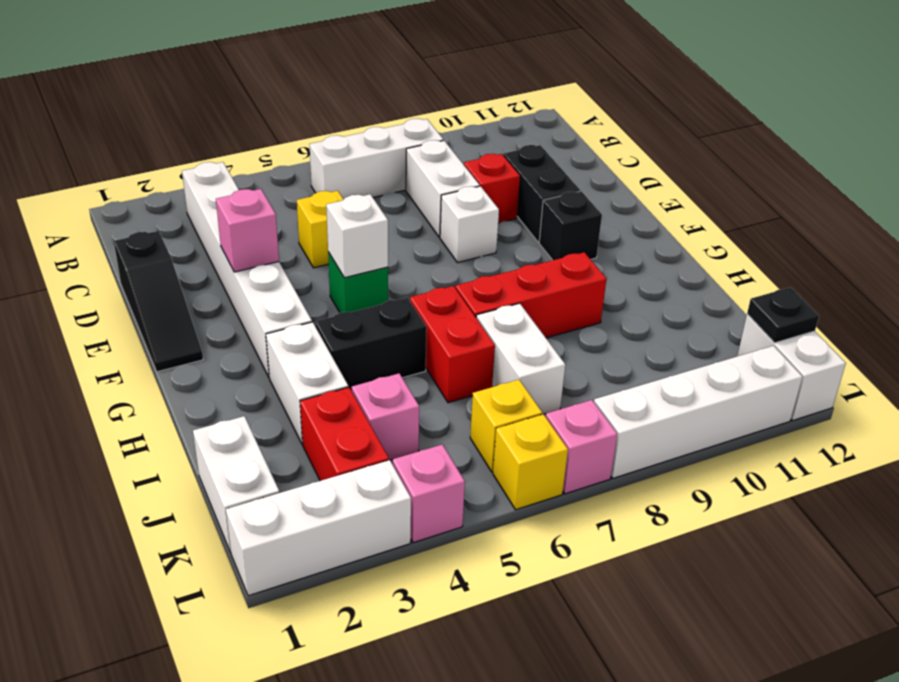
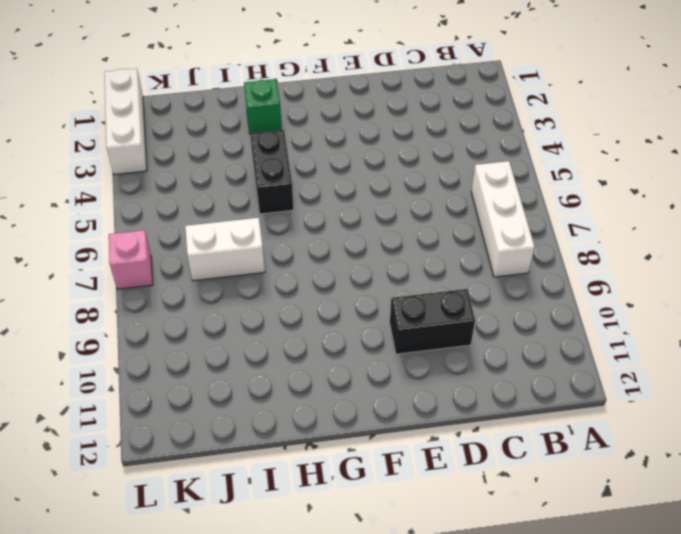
green brick H2 level 1 -> green brick F5 level 1
none -> white brick B3:G3 level 1
none -> white brick C8:D8 level 1
none -> black slope D1:F1 level 1 top D

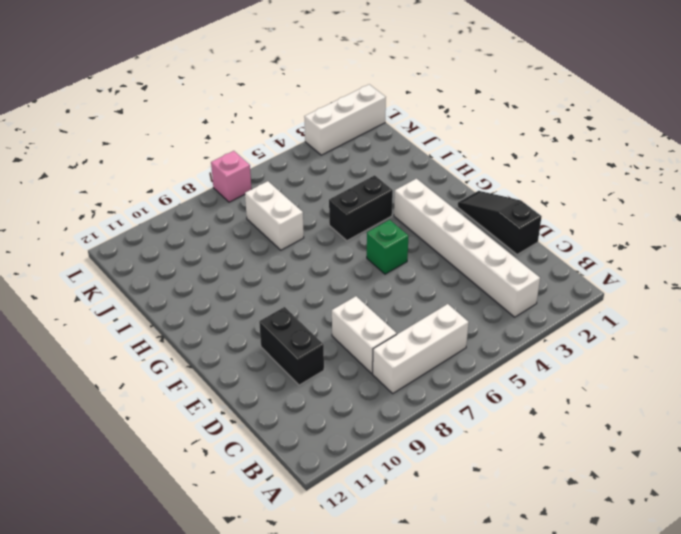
none -> yellow brick D5 level 1
none -> red brick D9 level 1
none -> white brick E8 level 1

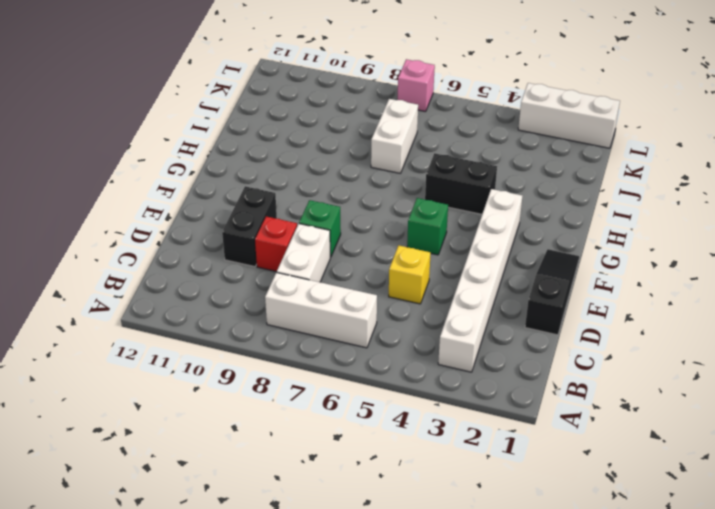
green brick E8 level 1 -> white brick E8 level 1
none -> black brick F10 level 1
none -> white brick H3:I3 level 1
none -> red brick H6:I6 level 1

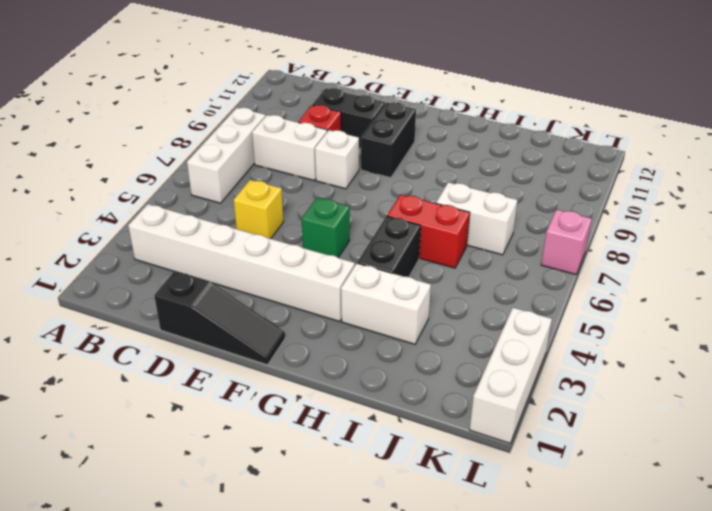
black brick F9:F10 level 1 -> black brick F10 level 1
none -> red brick H7:H9 level 1
none -> white brick J1:K1 level 1
none -> red brick J3:K3 level 1

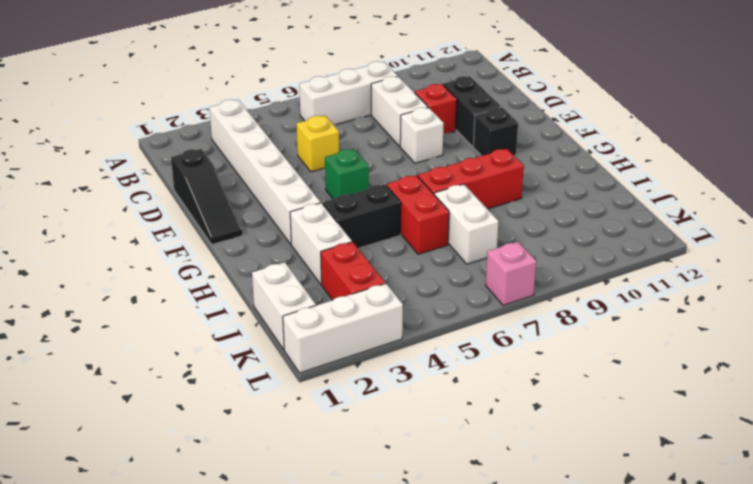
none -> pink brick J4 level 1
none -> yellow brick K6 level 1
none -> white brick K12:L12 level 1

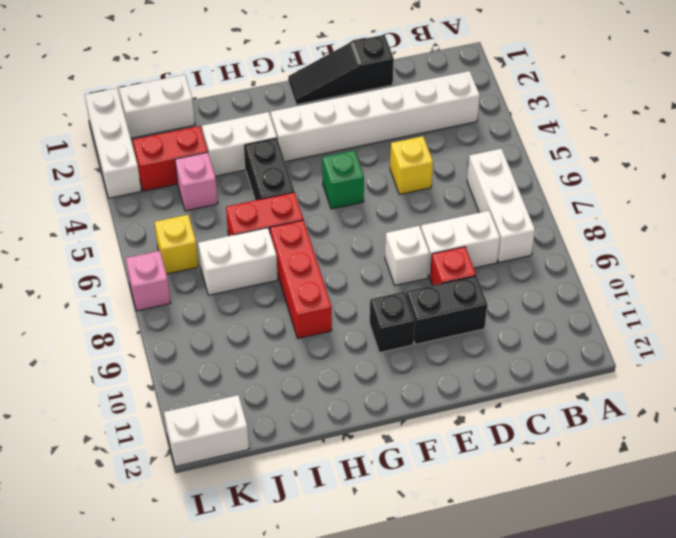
none -> pink brick L4 level 1
none -> yellow brick L6 level 1
none -> white brick L8:L11 level 1

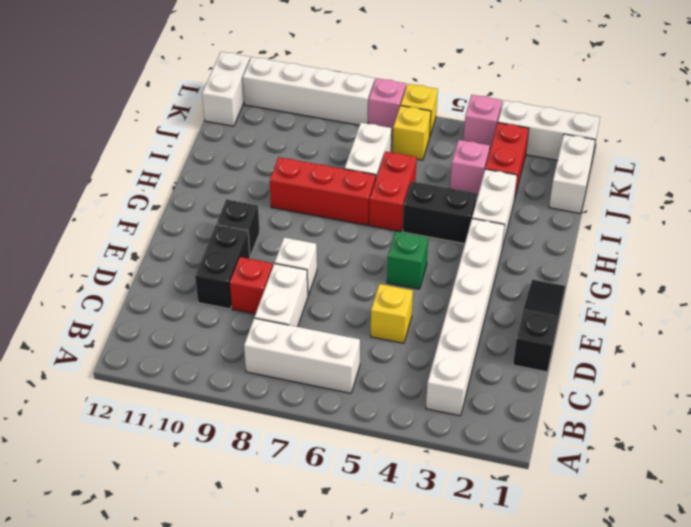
none -> pink brick E3 level 2
none -> white brick F5 level 2
none -> black plate K12 level 2

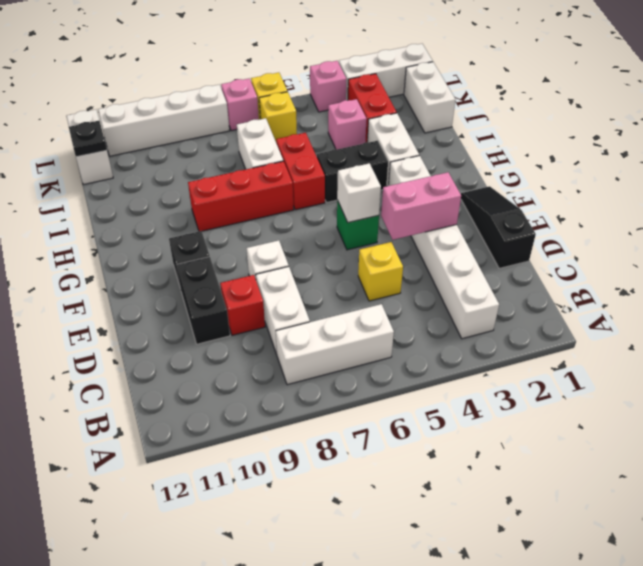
pink brick E3:E4 level 2 -> pink brick E3 level 2

